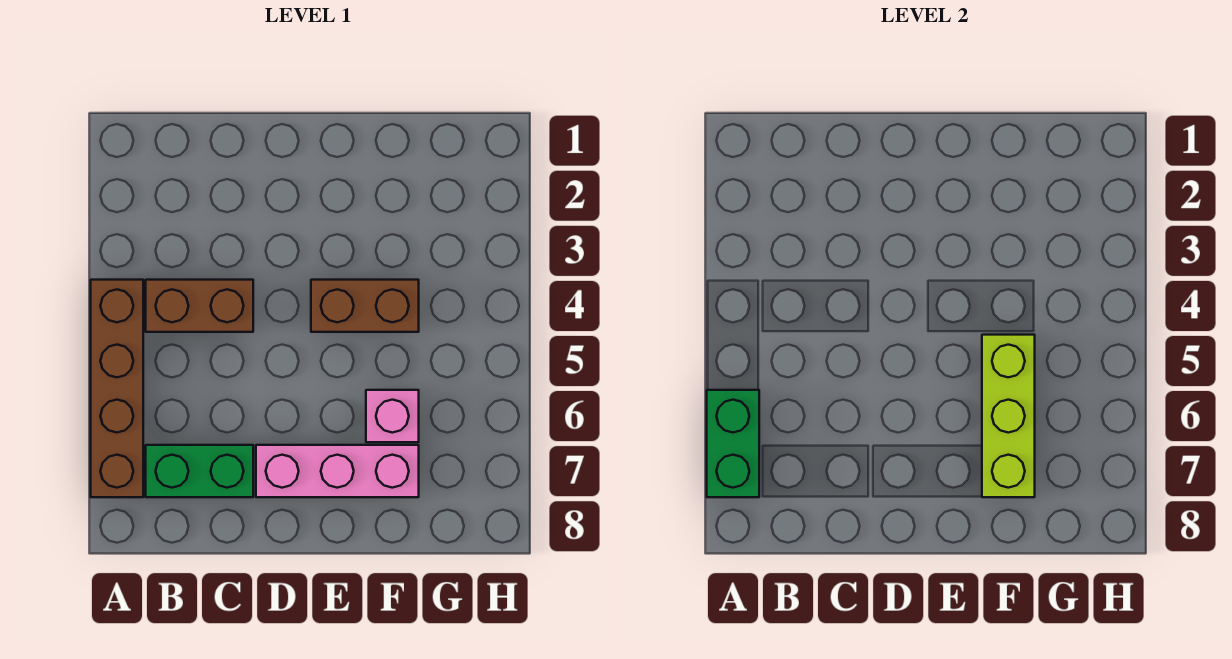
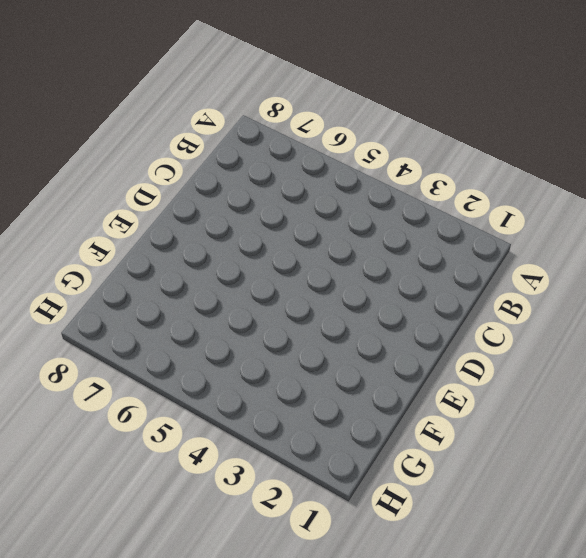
none -> brown brick A4:A7 level 1
none -> brown brick B4:C4 level 1

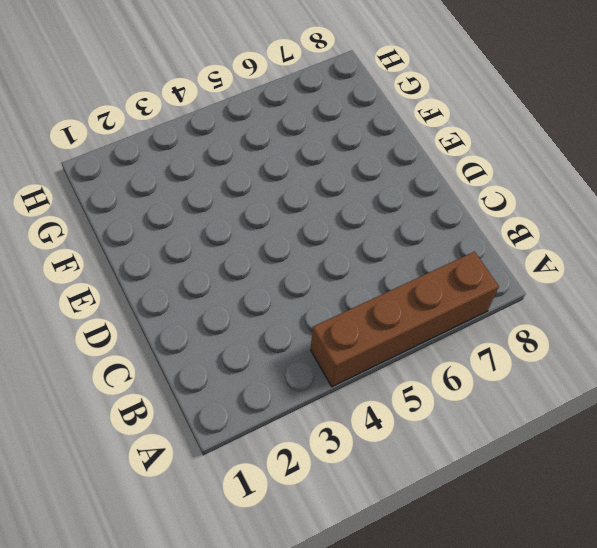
none -> brown brick B4:C4 level 1
none -> green brick B7:C7 level 1

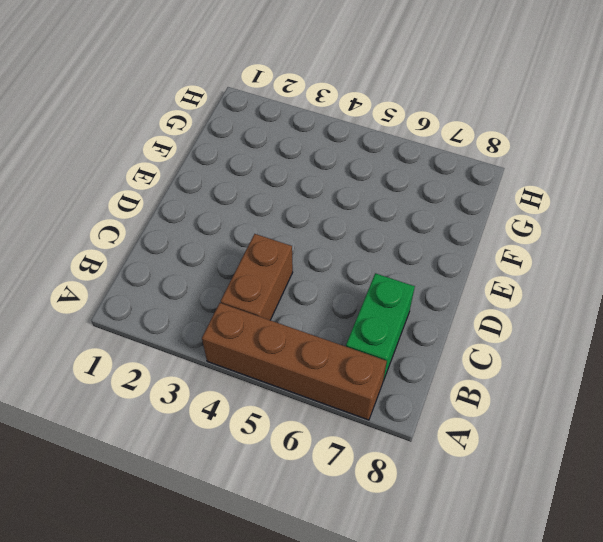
none -> pink brick D7:F7 level 1
none -> brown brick E4:F4 level 1

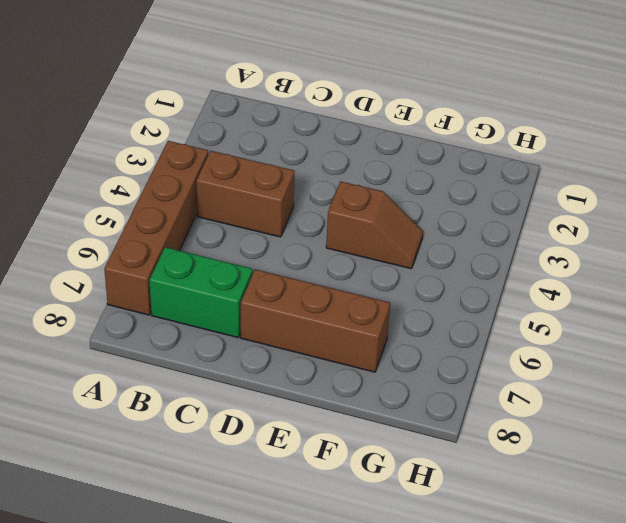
brown brick D7:F7 level 1 -> pink brick D7:F7 level 1
brown slope E4:F4 level 1 top E -> brown brick E4:F4 level 1
none -> pink brick F6 level 1
none -> green brick A6:A7 level 2

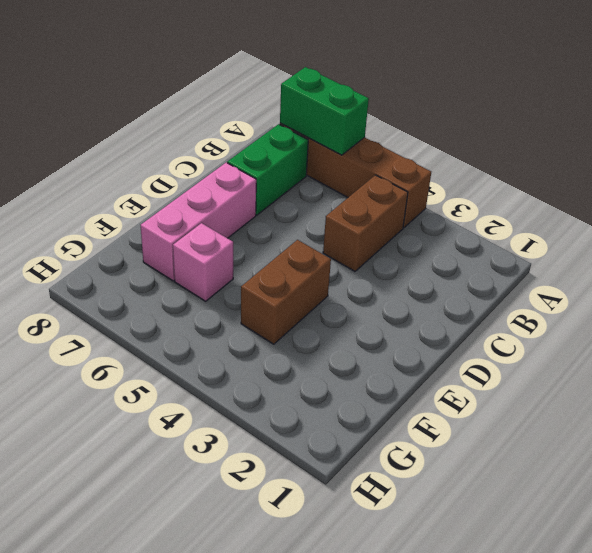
none -> lime brick F5:F7 level 2

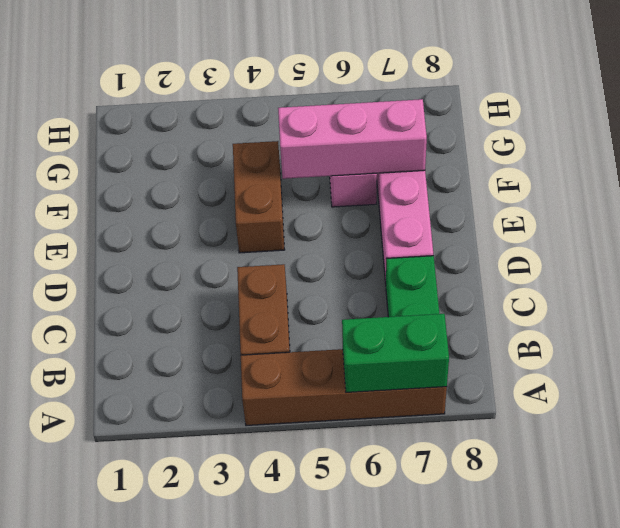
pink brick F5:F7 level 2 -> lime brick F5:F7 level 2

